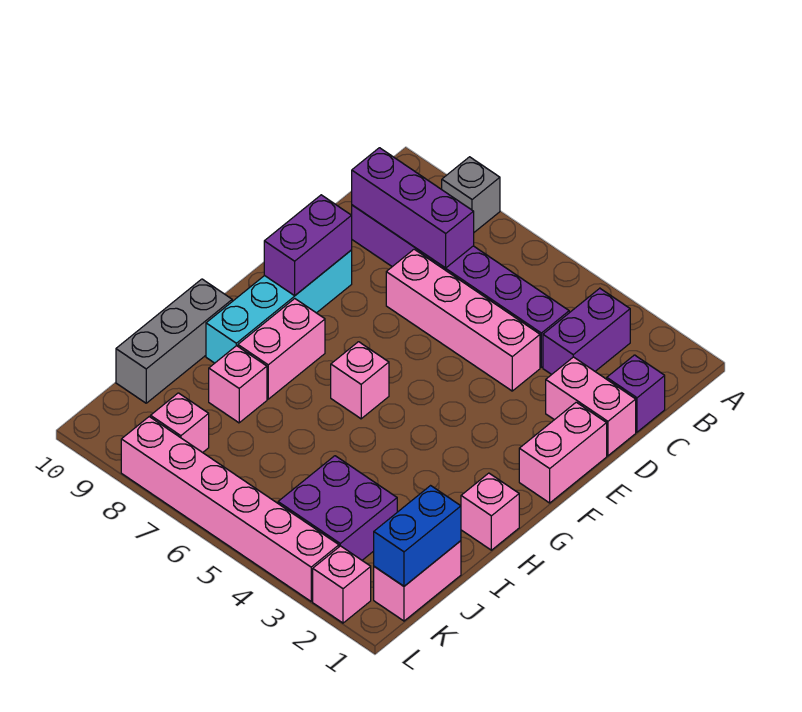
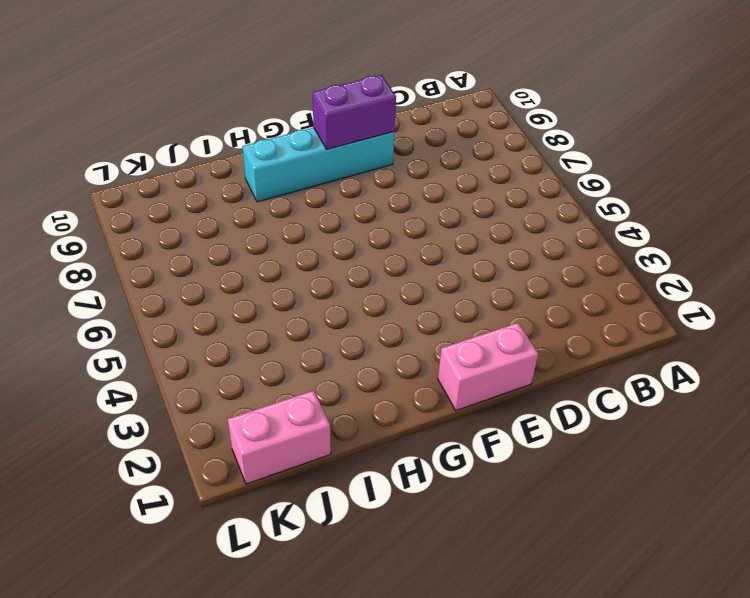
none -> grey brick A8 level 1
none -> purple brick B3:C3 level 1
none -> purple brick C1 level 1

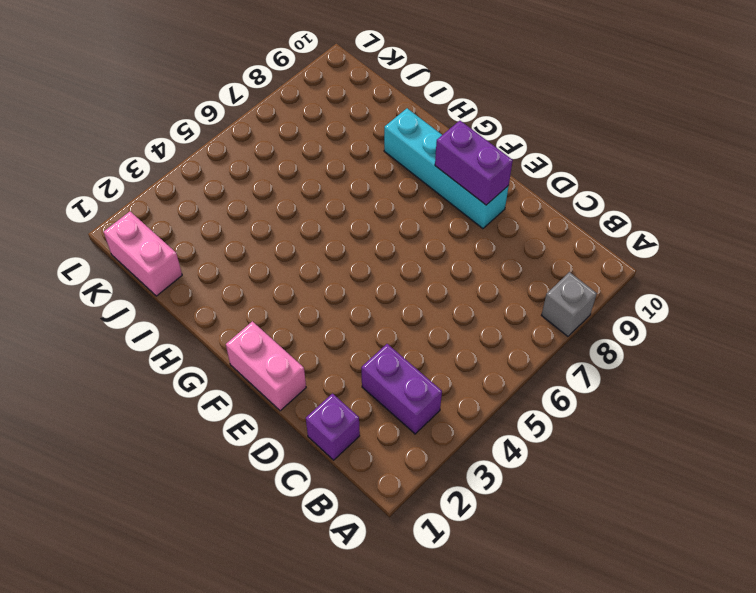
none -> purple brick C4:C9 level 1
none -> pink brick D1:D2 level 1
none -> pink brick D4:D7 level 1

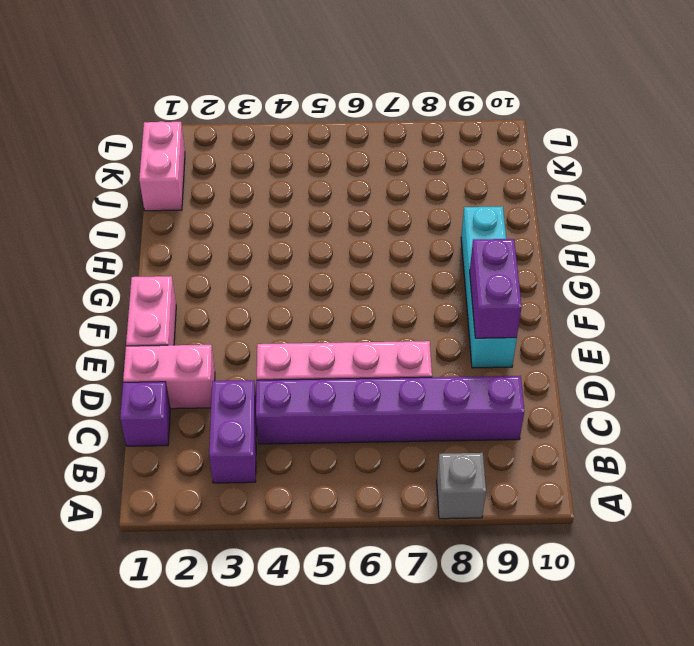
none -> pink brick G6 level 1
none -> pink brick G8:H8 level 1
none -> pink brick H1 level 1

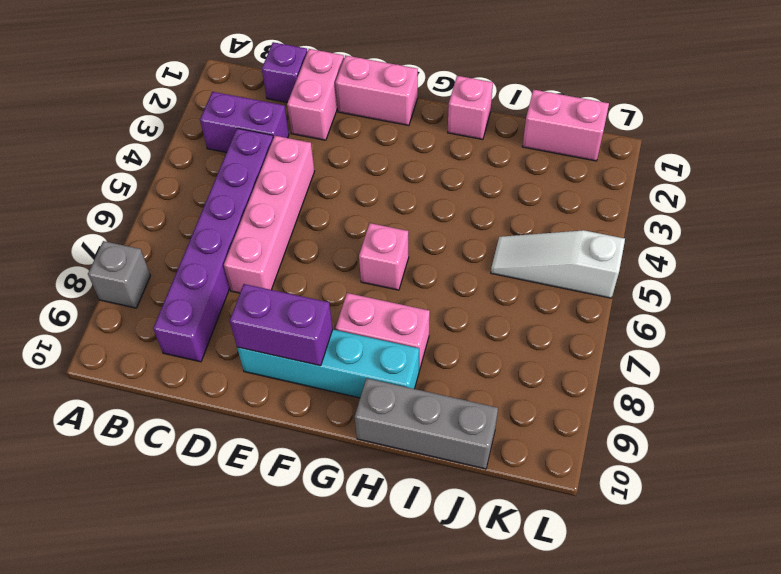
white slope J5:L5 level 1 top L -> pink brick L3:L8 level 1
none -> pink brick I8 level 1
none -> purple brick J3:K4 level 1
none -> pink brick K8 level 1

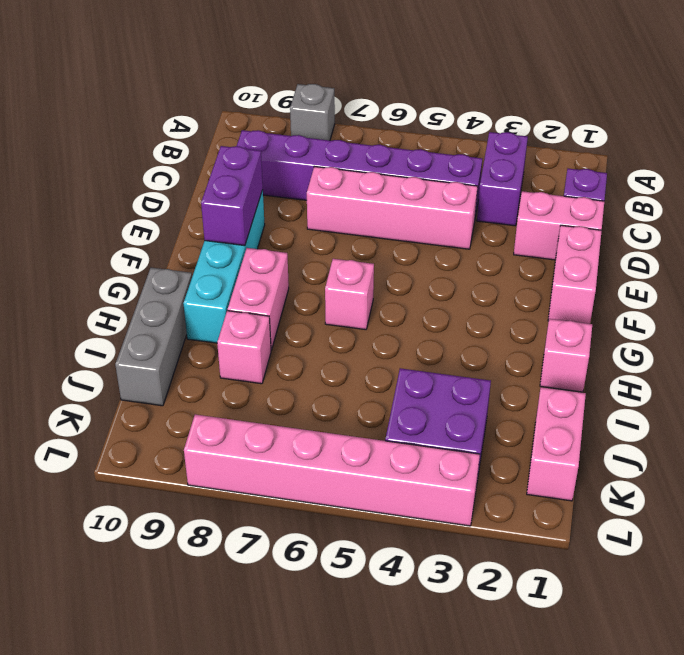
none -> pink brick K8 level 1
none -> pink brick L2 level 1
none -> purple brick C7:C9 level 2

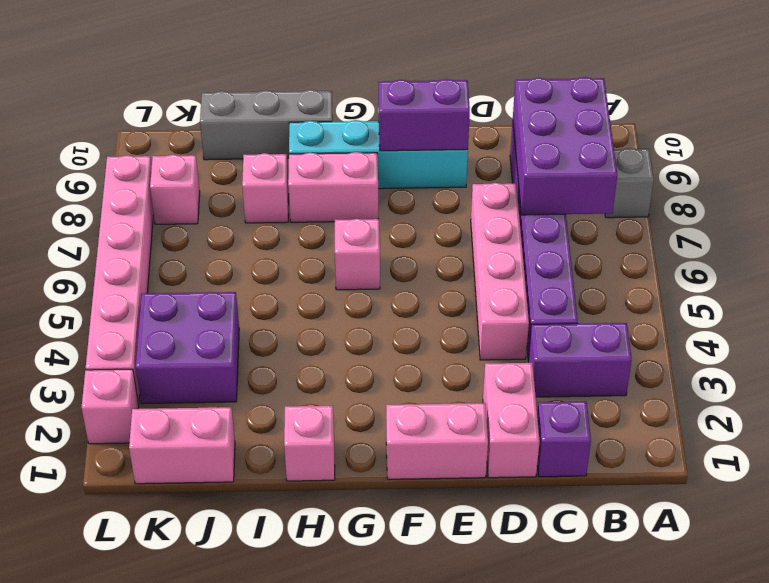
purple brick B7:C9 level 2 -> purple brick C7:C9 level 2
none -> blue brick J1:K1 level 2

